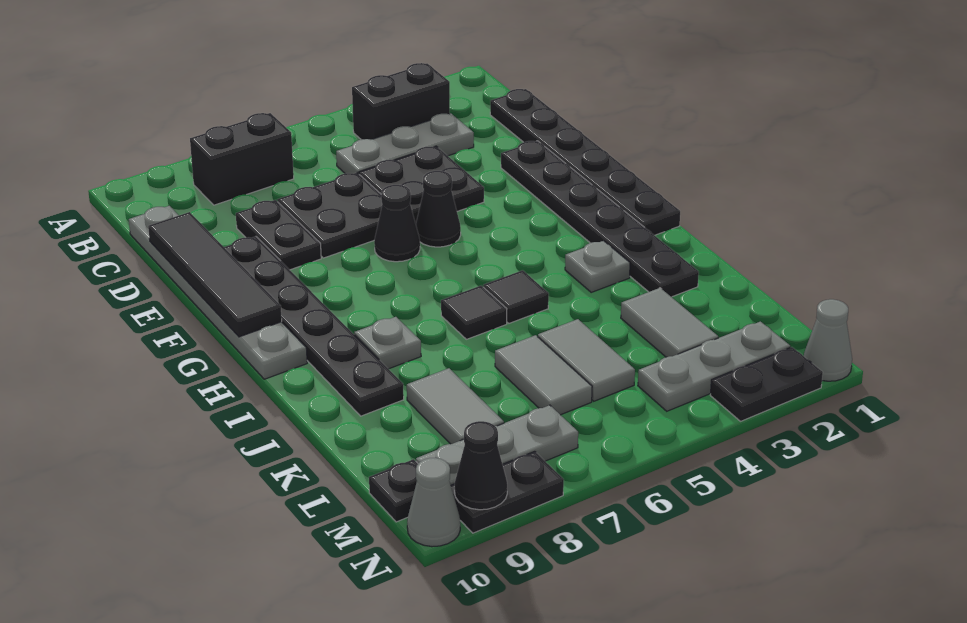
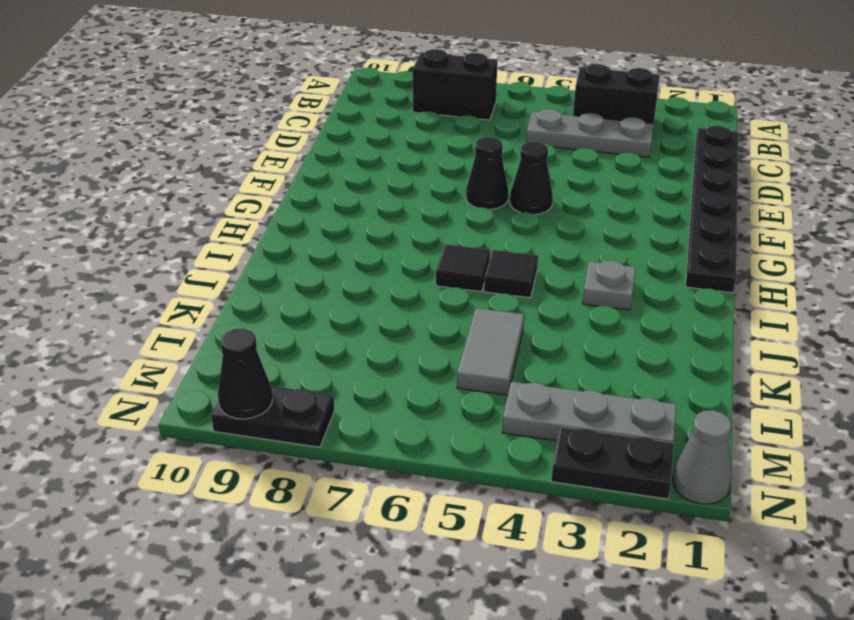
none -> grey plate C10:H10 level 1
none -> black plate D4:E5 level 1
none -> black plate D6:E7 level 1

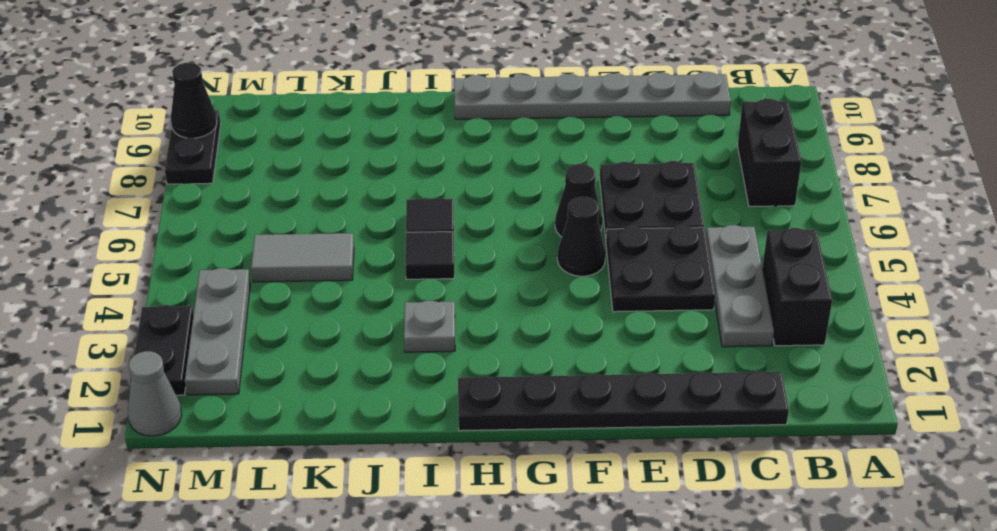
none -> black plate D8:E8 level 1
none -> black plate E2:J2 level 1
none -> black plate E9:J9 level 1

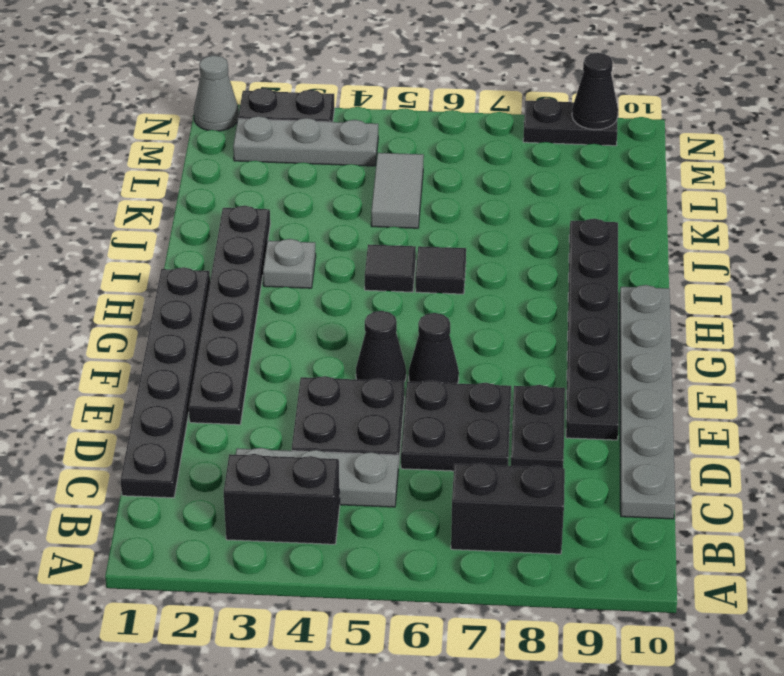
none -> grey plate I8 level 1
none -> grey tile K3:L3 level 1
none -> grey tile K6:L6 level 1

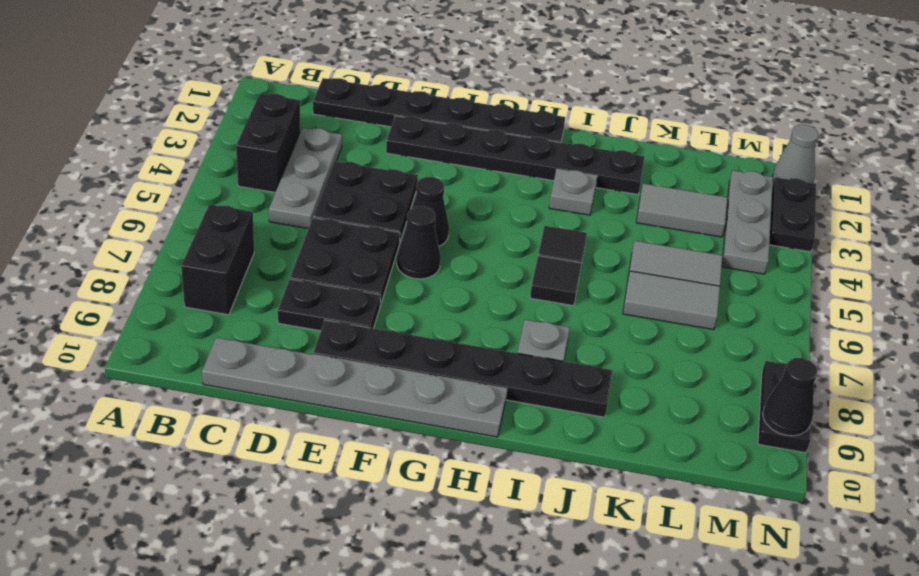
none -> grey tile K8:L8 level 1
none -> grey plate M7:M9 level 1
none -> black plate M10 level 1

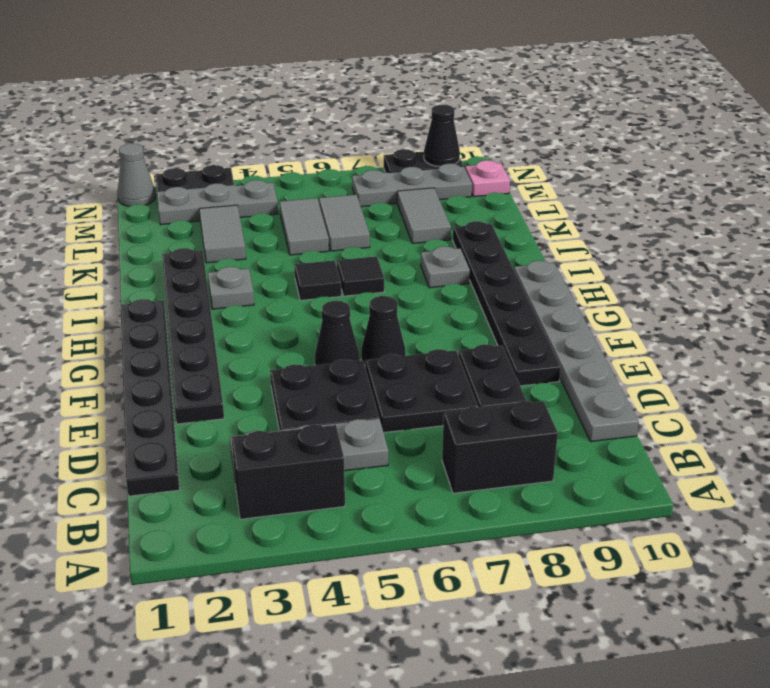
pink plate M10 level 1 -> black plate M10 level 1
none -> grey cone N10 level 1
none -> black tile D10:G10 level 2

